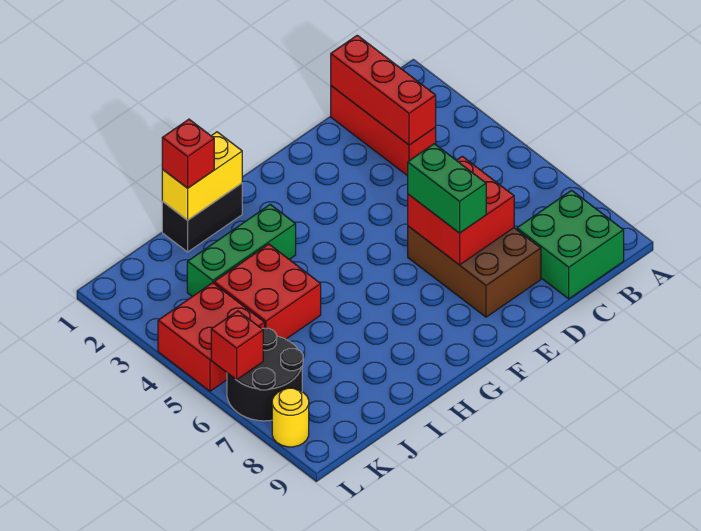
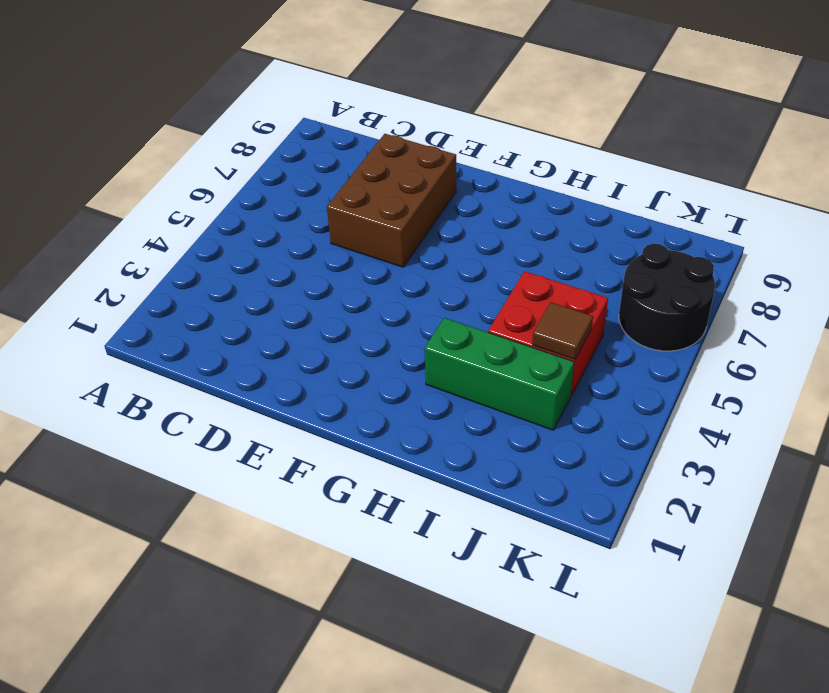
brown tile J4 level 2 -> none
none -> green brick B8:C9 level 1
none -> red brick C1:C3 level 1
none -> black brick H1:I1 level 1

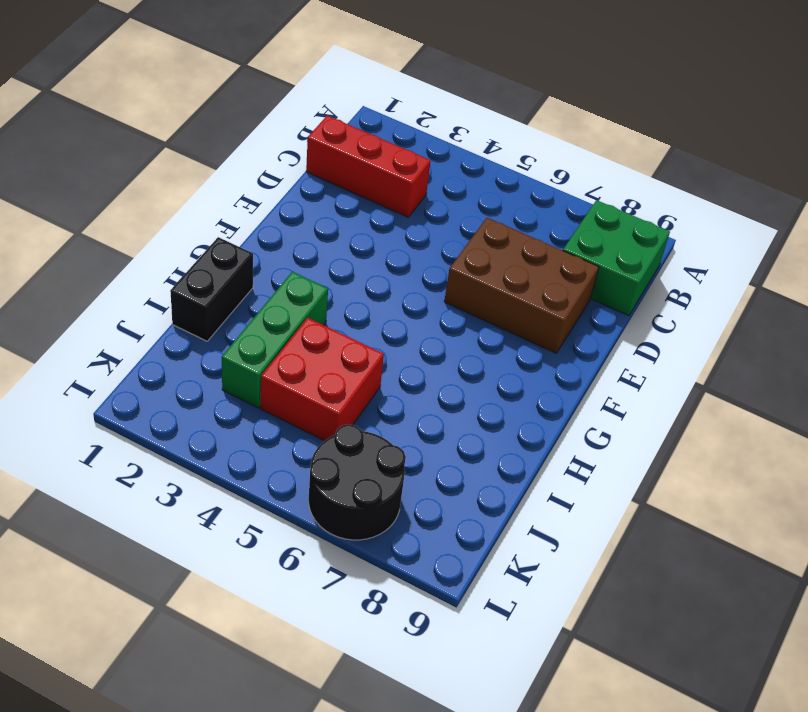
none -> red brick K4:L5 level 1
none -> yellow round brick L8 level 1
none -> red brick C1:C3 level 2

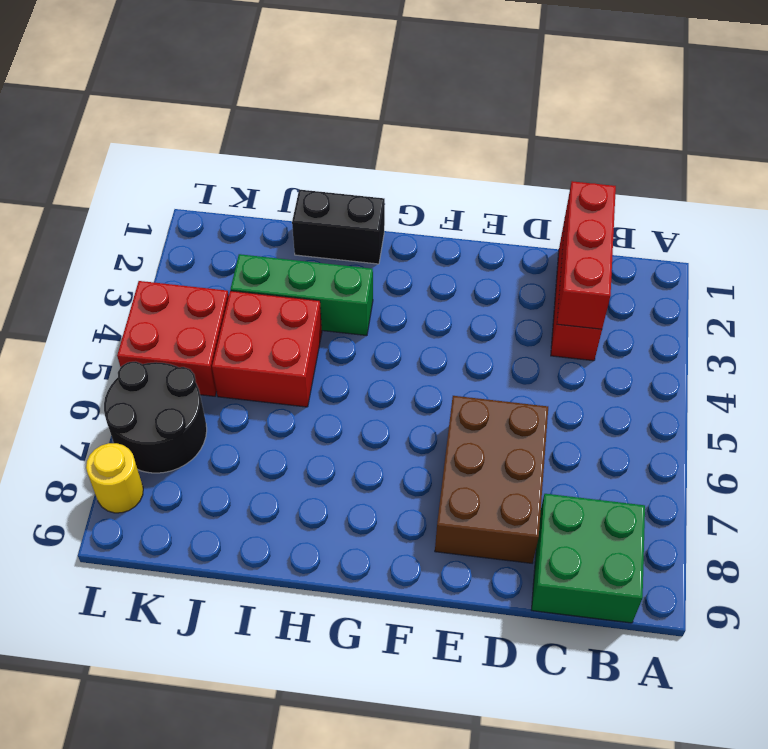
none -> red brick D6:E7 level 2
none -> yellow brick H1:I1 level 2
none -> red brick L6 level 2

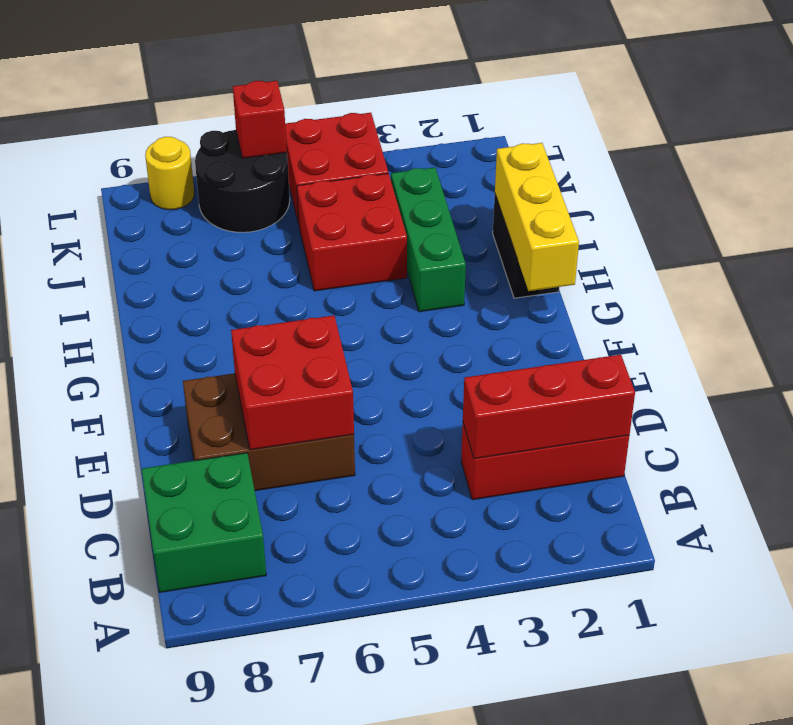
yellow brick G1:I1 level 2 -> yellow brick H1:I1 level 2
none -> green brick E6:E7 level 3
none -> red brick I1 level 3

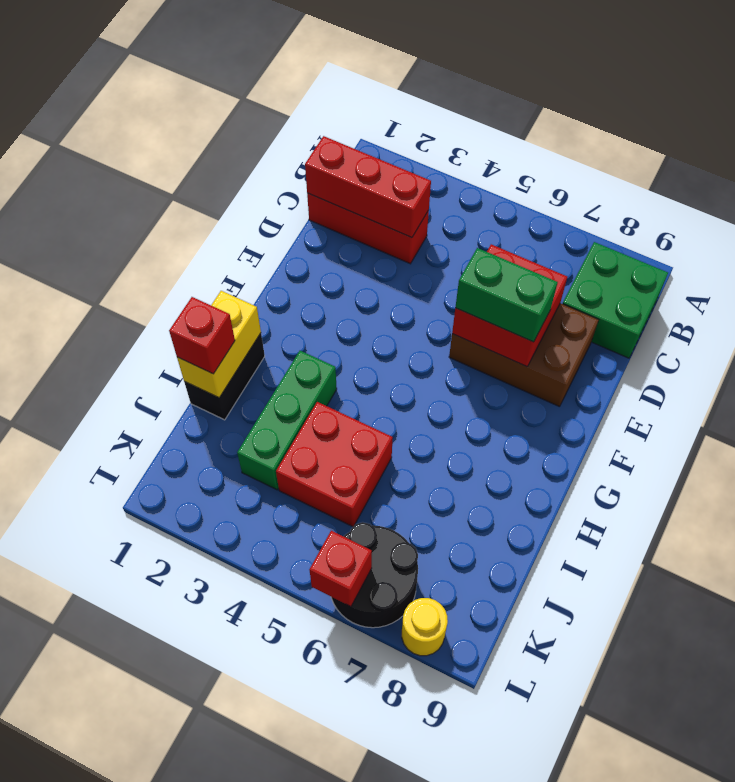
none -> red brick K4:L5 level 1

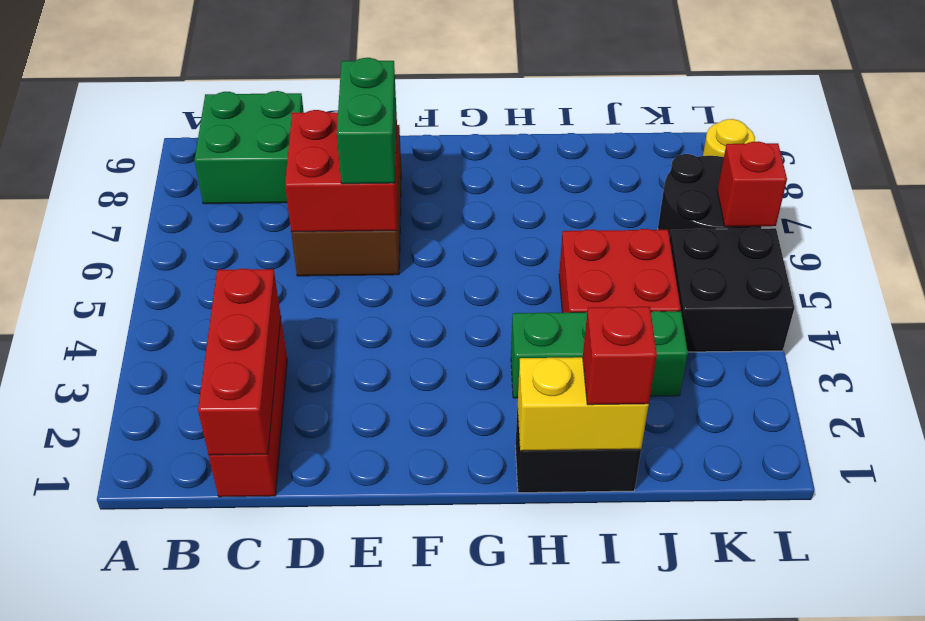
black brick K4:L5 level 1 -> red brick K4:L5 level 1

